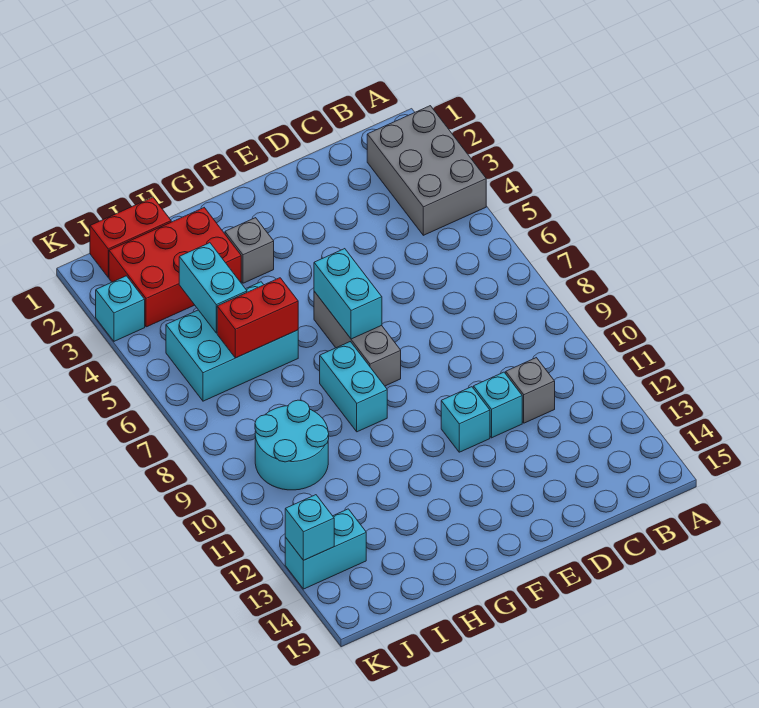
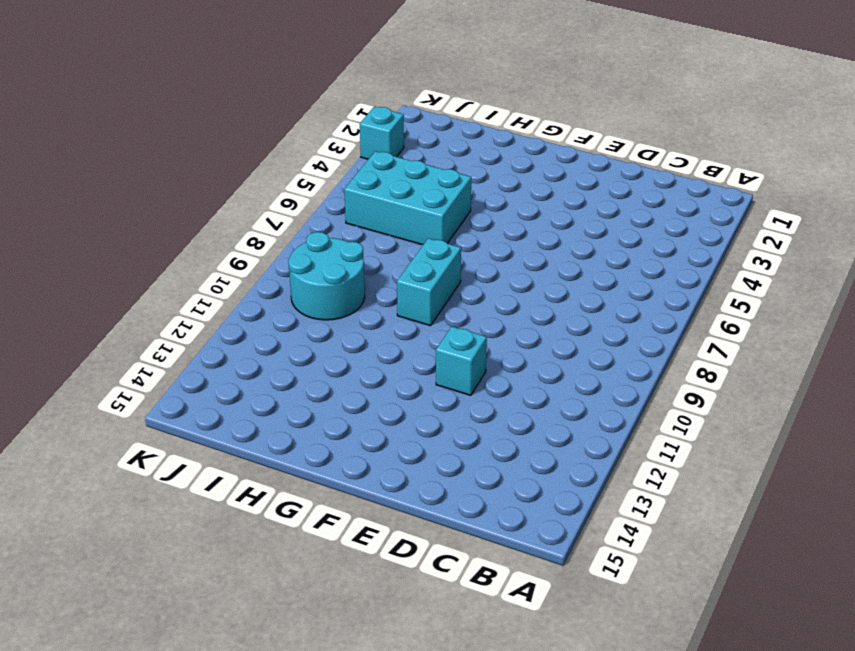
none -> grey brick A2:B4 level 1
none -> grey brick C11 level 1
none -> cyan brick D11 level 1

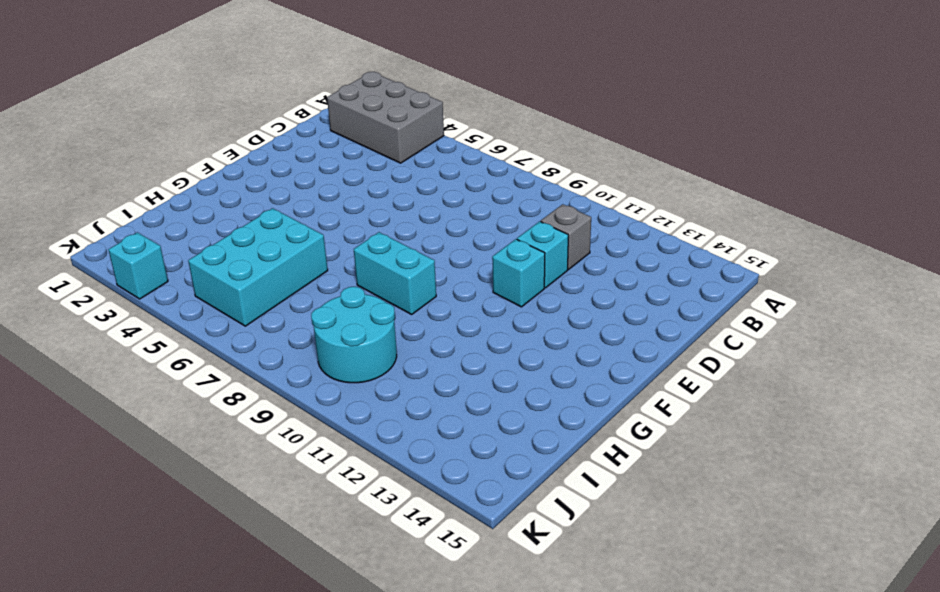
none -> grey brick F6:F8 level 1
none -> grey brick G3 level 1
none -> red brick H2:J3 level 1

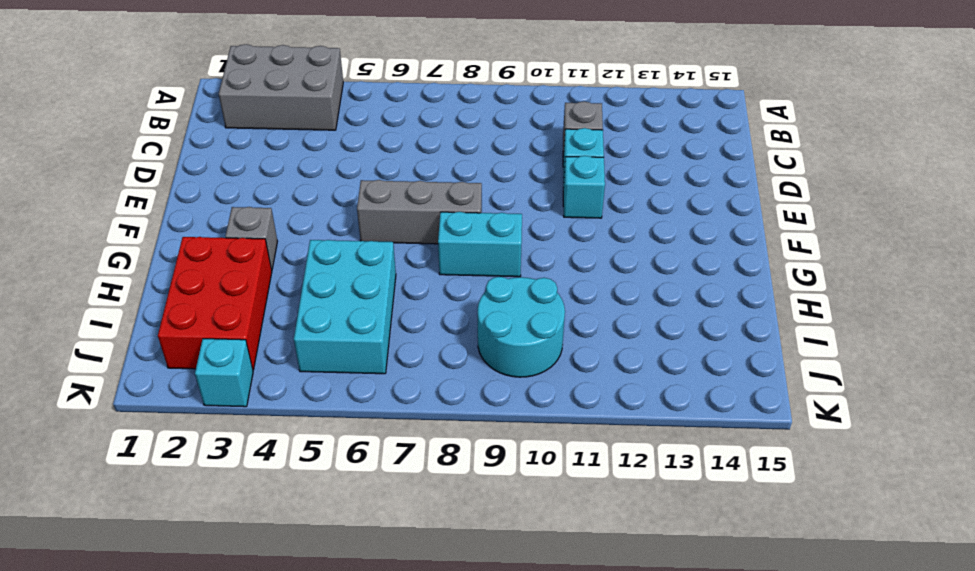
none -> red brick I1:J1 level 1
none -> cyan brick J13:K13 level 1
none -> cyan brick F6:F7 level 2

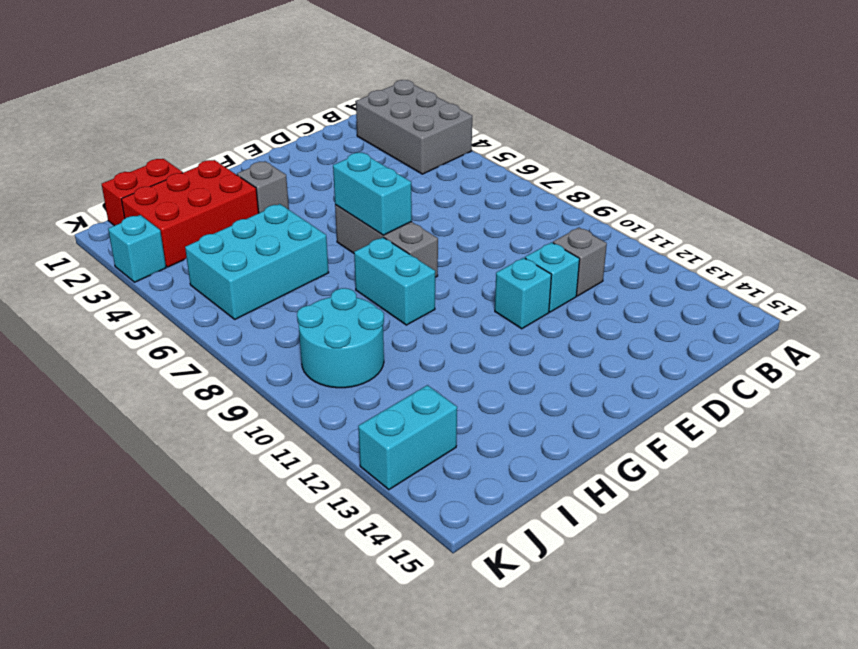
none -> red brick H6:I6 level 2
none -> cyan brick I4:I5 level 2
none -> cyan brick K13 level 2

